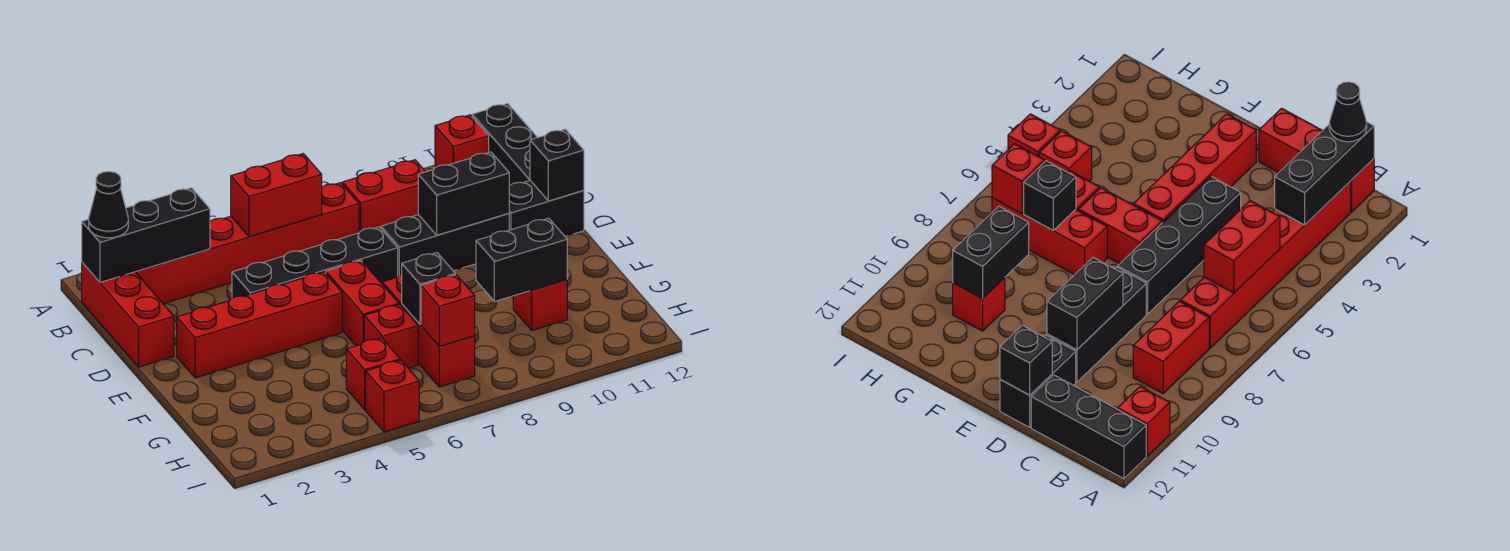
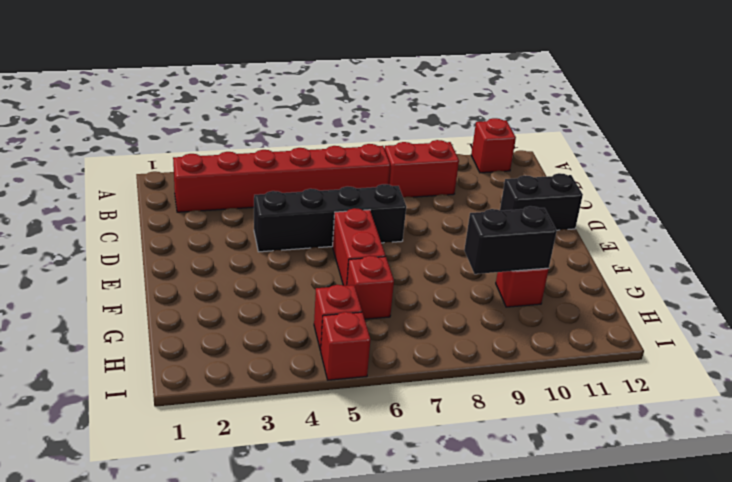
none -> black brick A12:C12 level 1
none -> red brick B1:D1 level 1
none -> black brick D8:D10 level 1

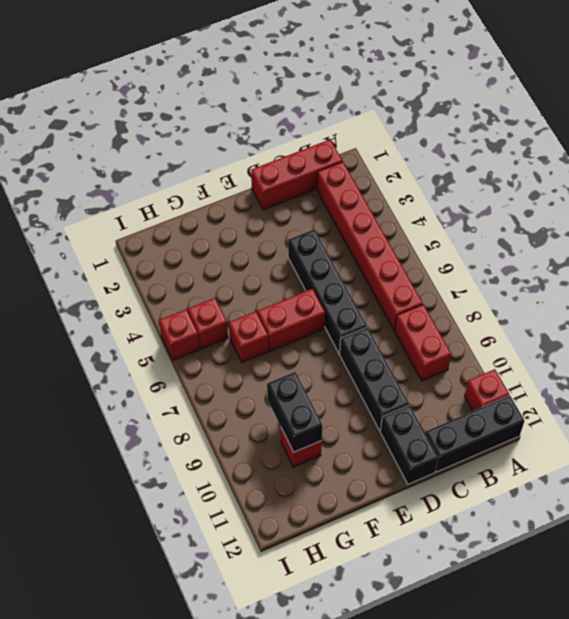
none -> red brick E2:E5 level 1
none -> red brick F7:H7 level 1
none -> black brick B1:B3 level 2

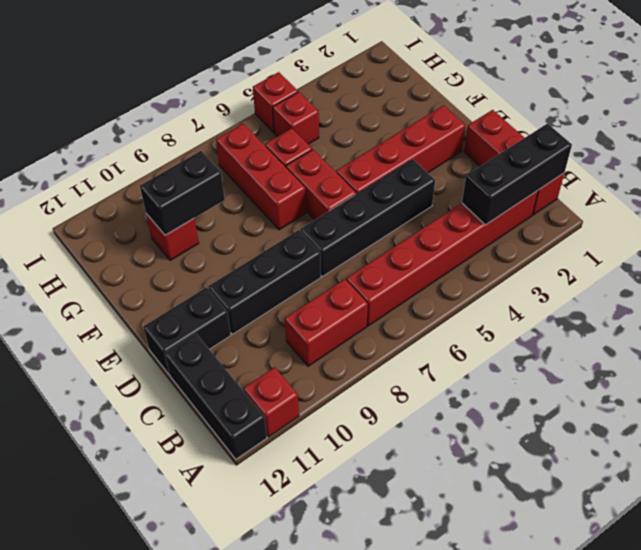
none -> red brick B5:B6 level 2
none -> black brick D9:D10 level 2
none -> black brick D12 level 2

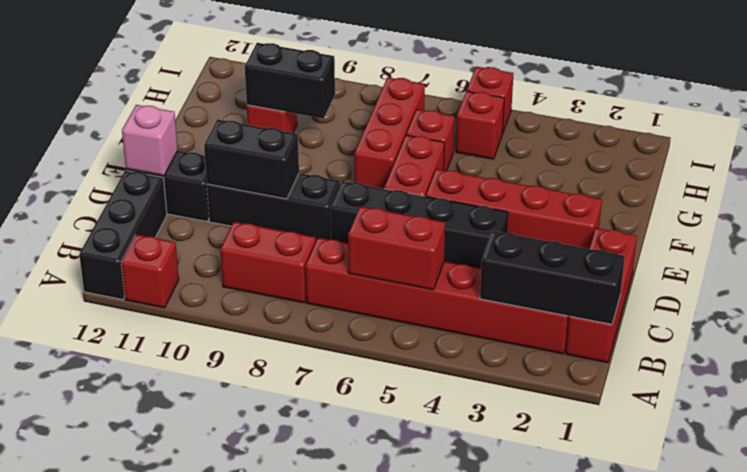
pink brick D12 level 2 -> black brick D12 level 2
none -> black brick G7 level 2
none -> red brick H7 level 2
none -> black cone B1 level 3

